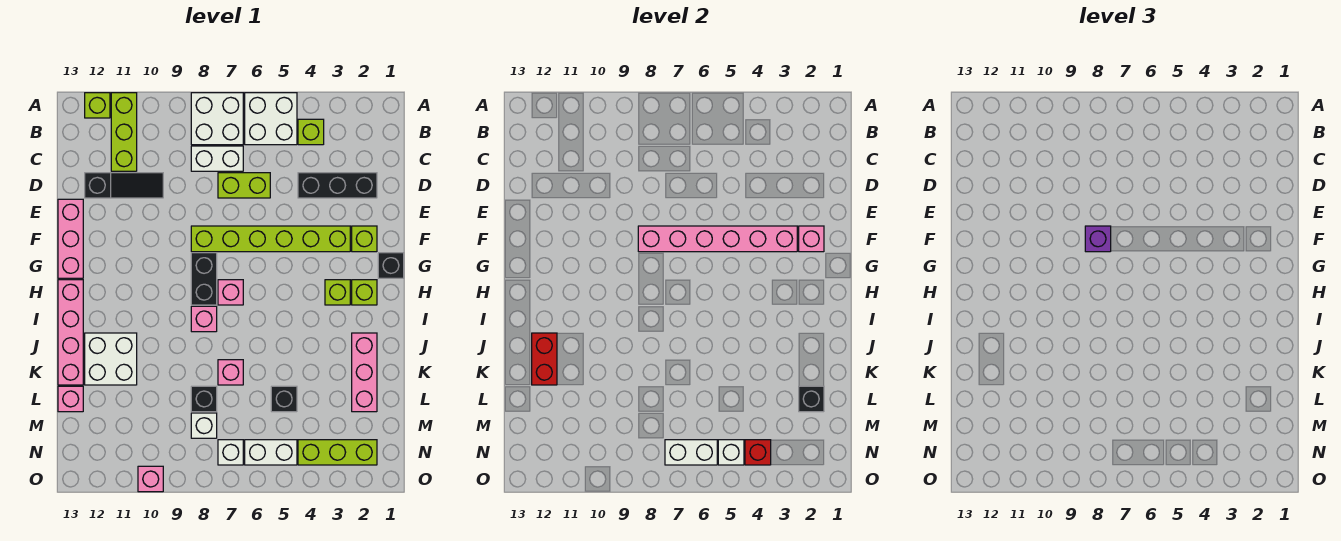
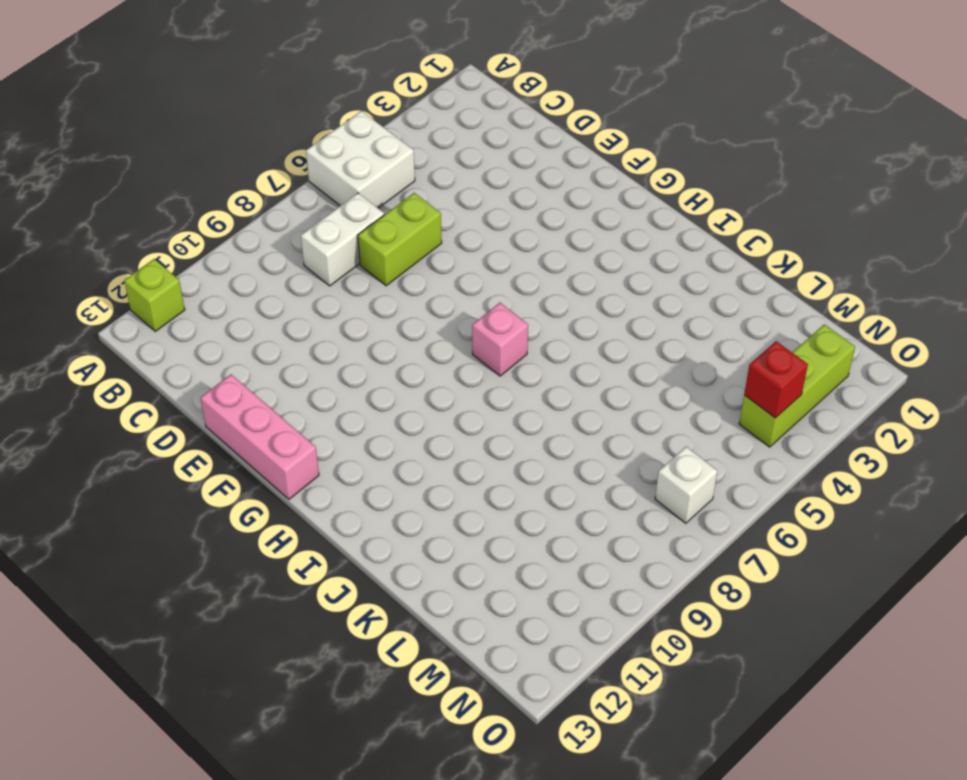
none -> white brick A7:B8 level 1
none -> lime brick A11:C11 level 1
none -> lime brick B4 level 1
none -> black brick D2:D4 level 1

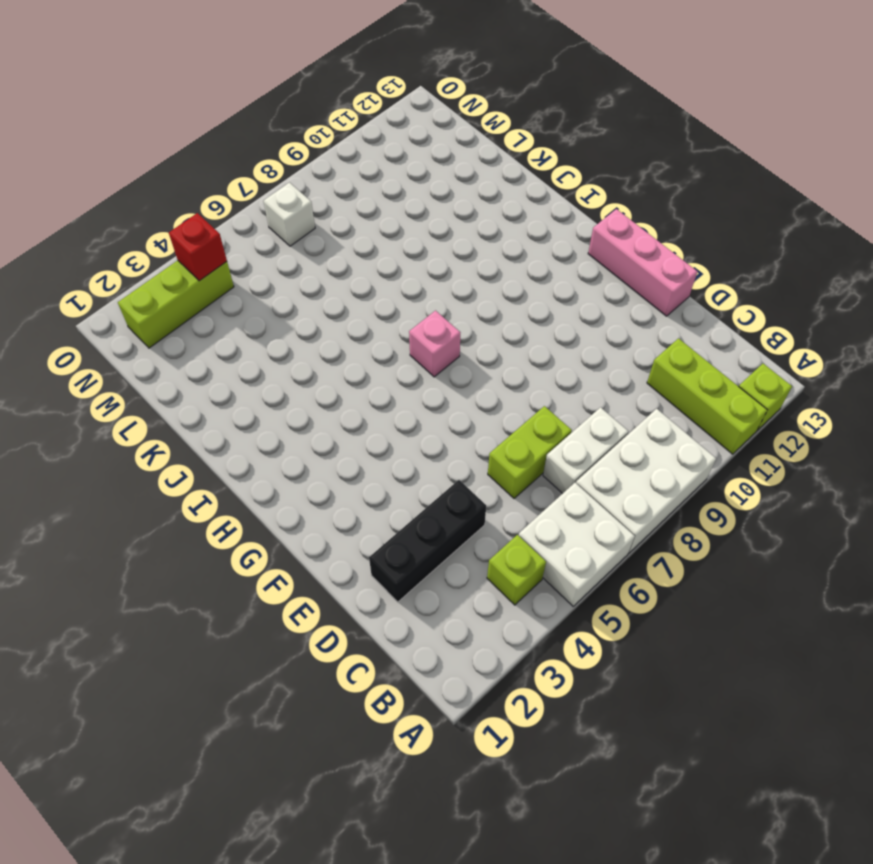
white brick A7:B9 level 1 -> white brick A7:B8 level 1
none -> black slope D10:D12 level 1 top 12
none -> lime brick F2 level 1
none -> lime brick F3:F8 level 1
none -> black brick G1 level 1

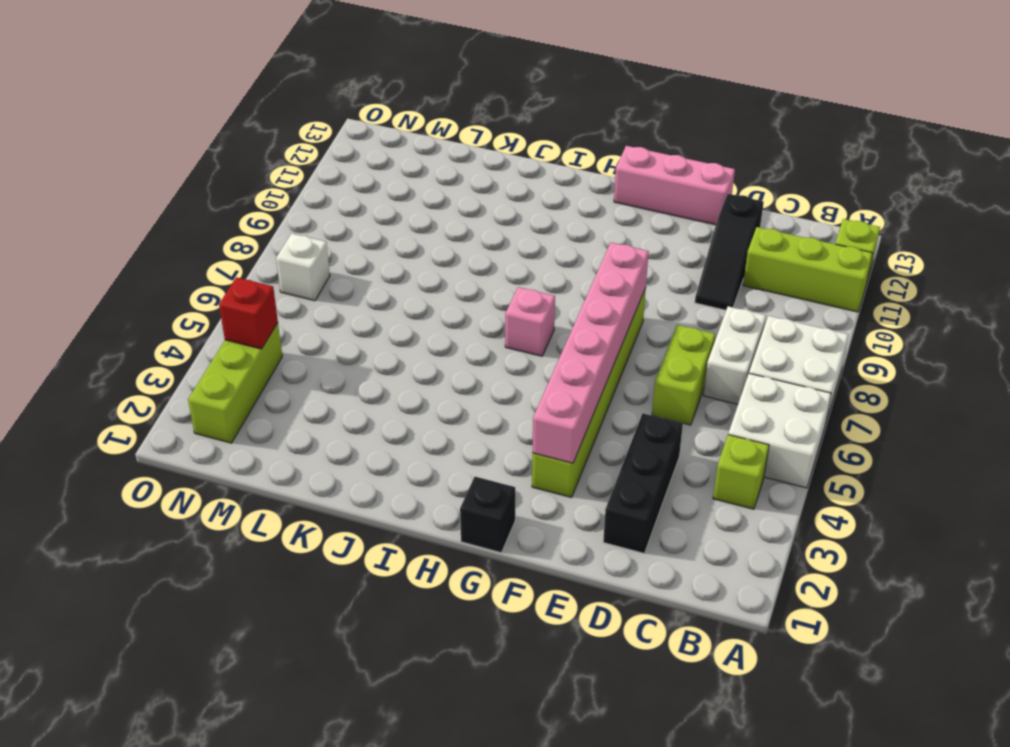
none -> lime brick F2 level 1
none -> black brick G8:H8 level 1
none -> lime brick H2 level 1
none -> lime brick H3 level 1

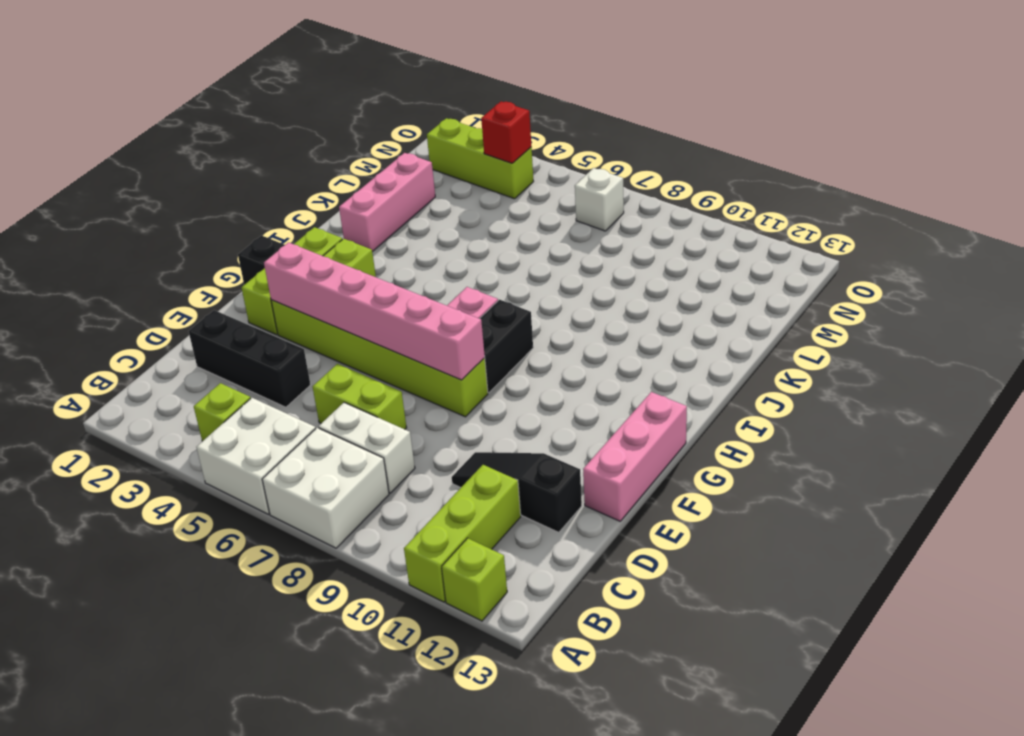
none -> pink brick H13:K13 level 1
none -> pink brick I8 level 1
none -> white brick J11:K12 level 1
none -> pink brick K7 level 1

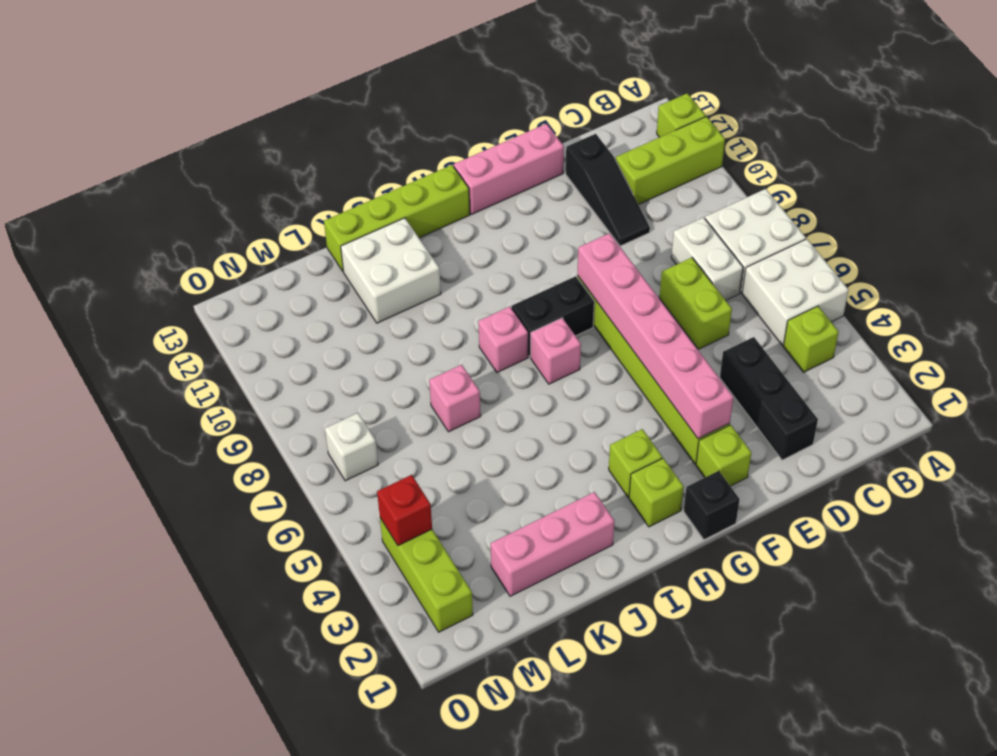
lime brick H13:K13 level 1 -> pink brick H13:K13 level 1
none -> black brick L5 level 1
none -> black brick L8 level 1
none -> pink brick L13 level 1
none -> white brick M8 level 1

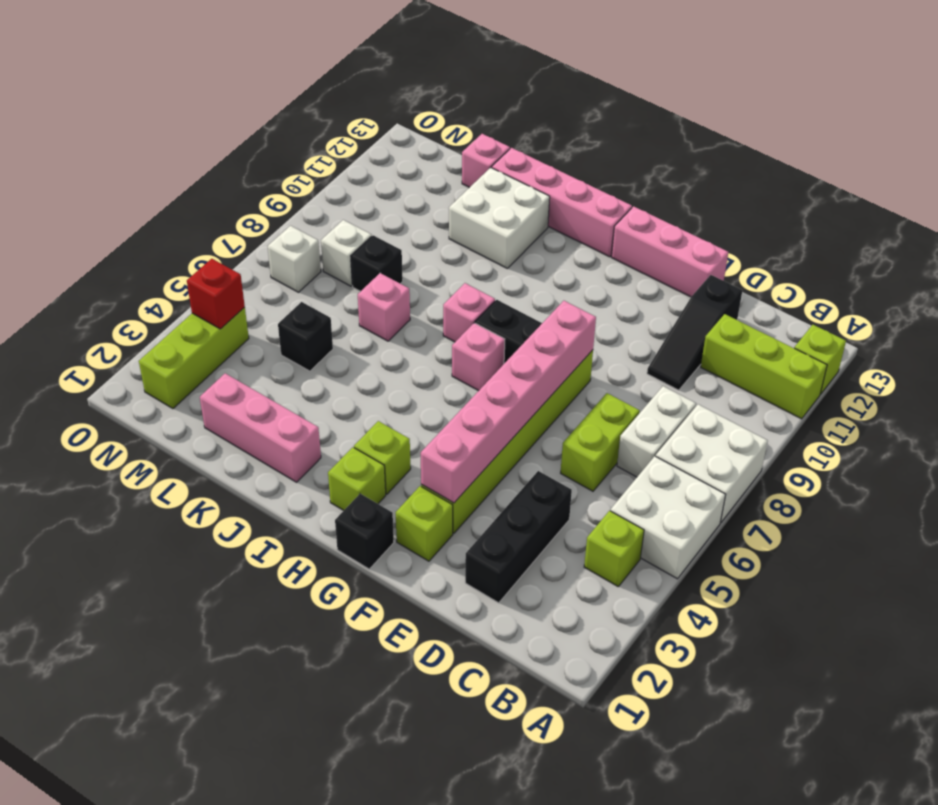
none -> white brick N5:N6 level 1
none -> pink brick O10 level 1
none -> pink brick F2 level 2
none -> red brick J12:K12 level 2

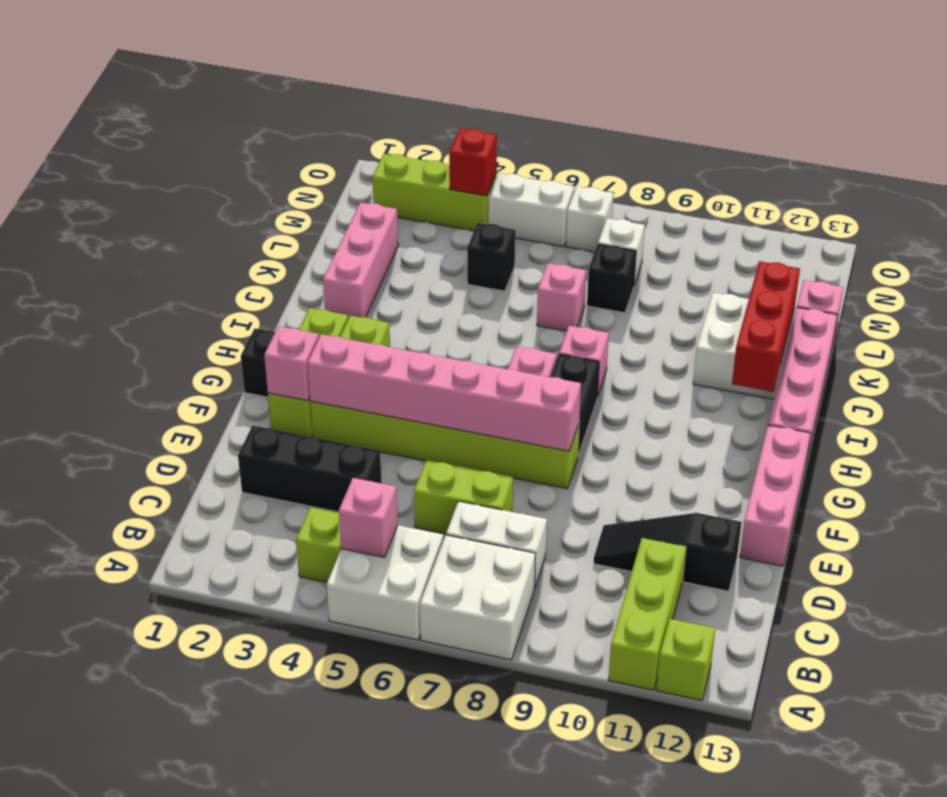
pink brick B5 level 2 -> pink brick O10 level 1
red brick I12:K12 level 2 -> red brick J12:K12 level 2
none -> black brick L2 level 2
none -> white brick N5 level 2
none -> white brick N6:N7 level 2
none -> purple brick F8 level 3

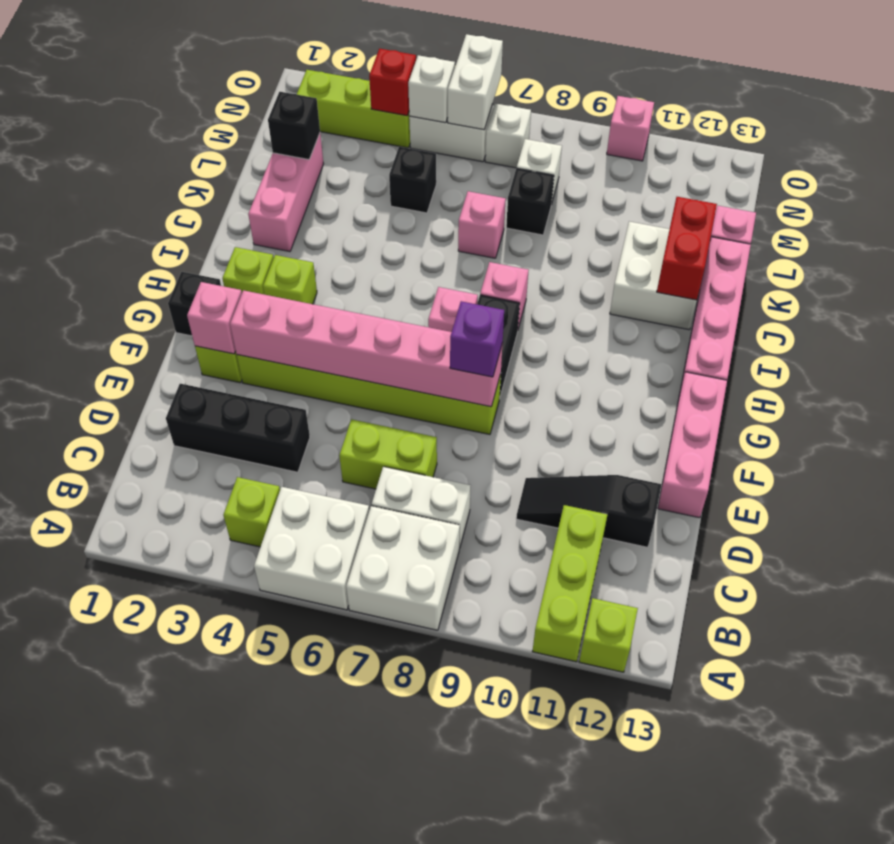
white brick N6:O6 level 2 -> white brick N6:N7 level 2

